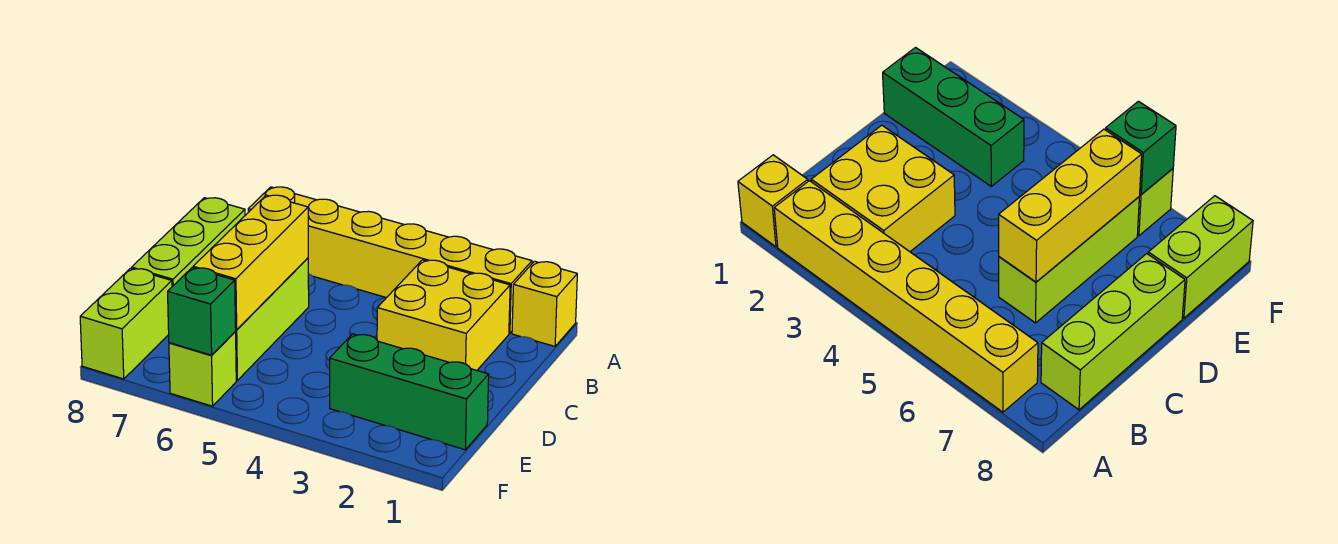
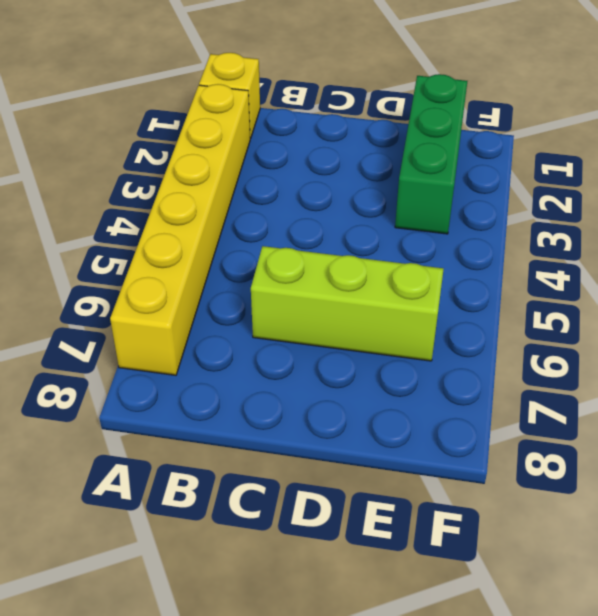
none -> yellow brick B2:C3 level 1
none -> lime brick B8:D8 level 1

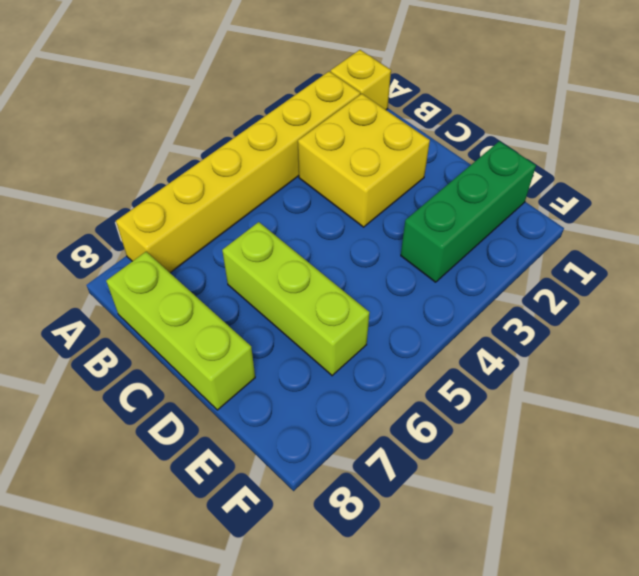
none -> lime brick E8:F8 level 1
none -> lime brick F6 level 1

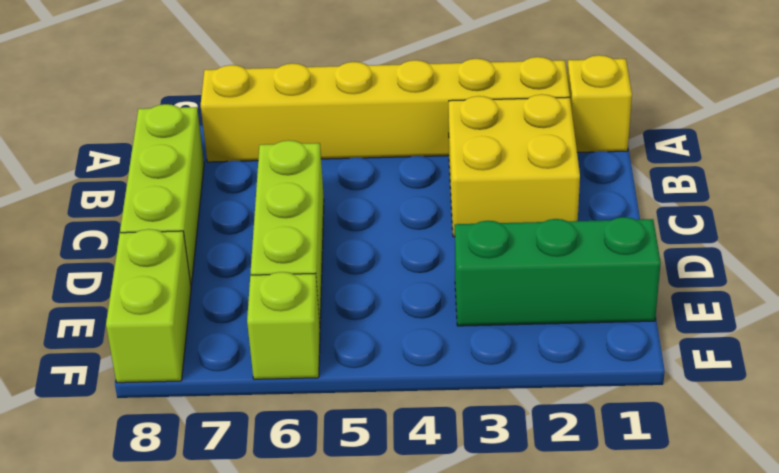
none -> yellow brick C6:E6 level 2
none -> green brick F6 level 2

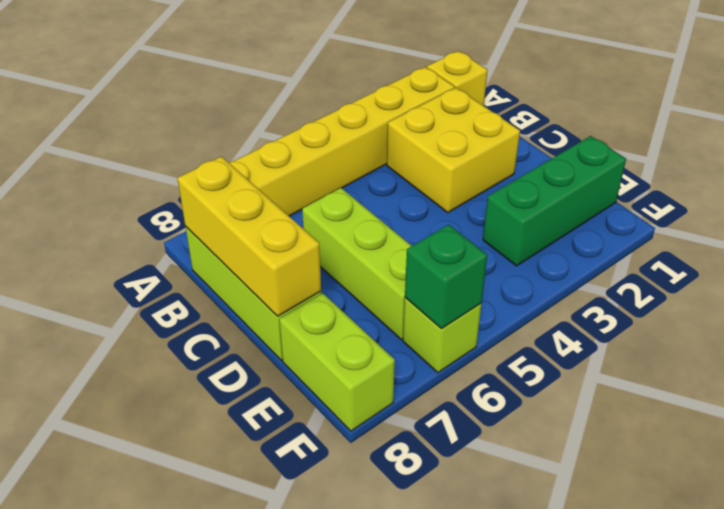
yellow brick B8:D8 level 2 -> yellow brick C6:E6 level 2

